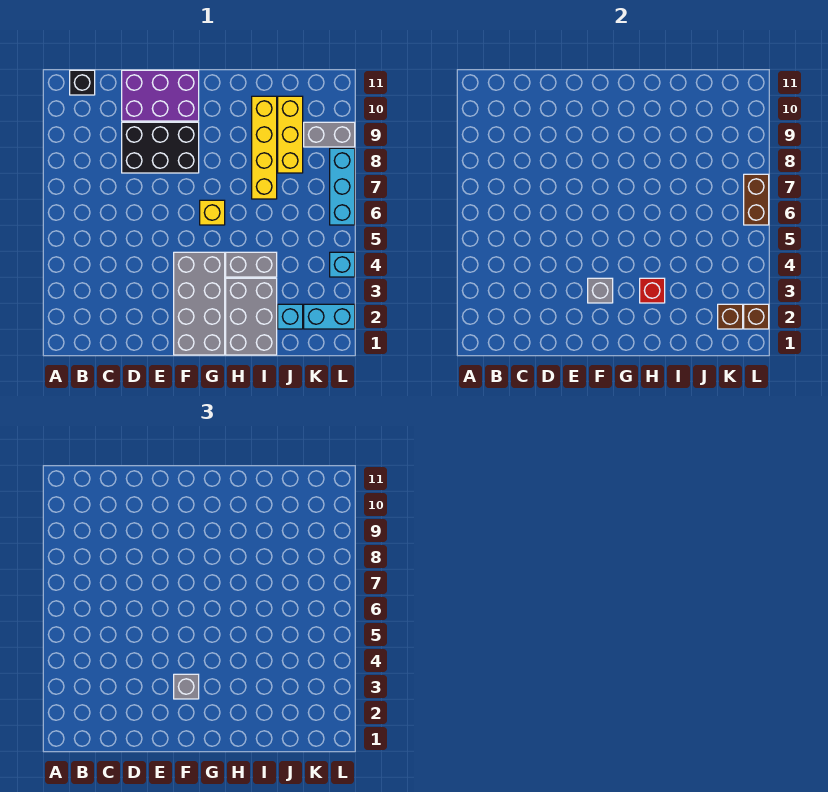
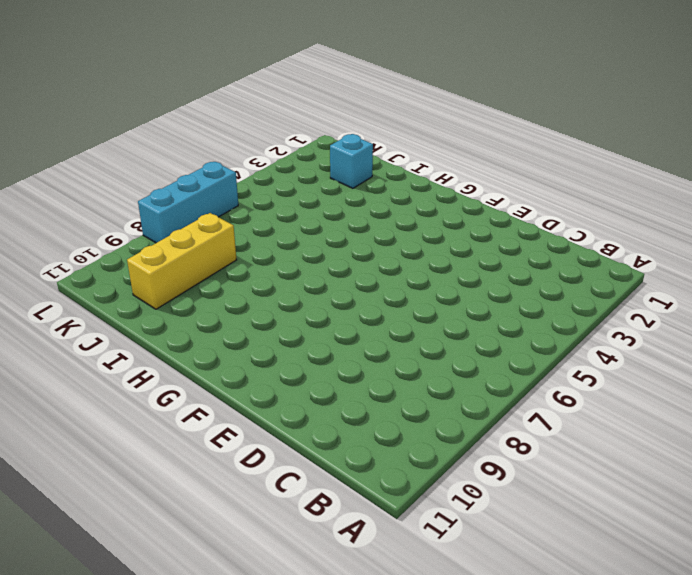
none -> black brick B11 level 1
none -> black brick D8:F9 level 1
none -> purple brick D10:F11 level 1

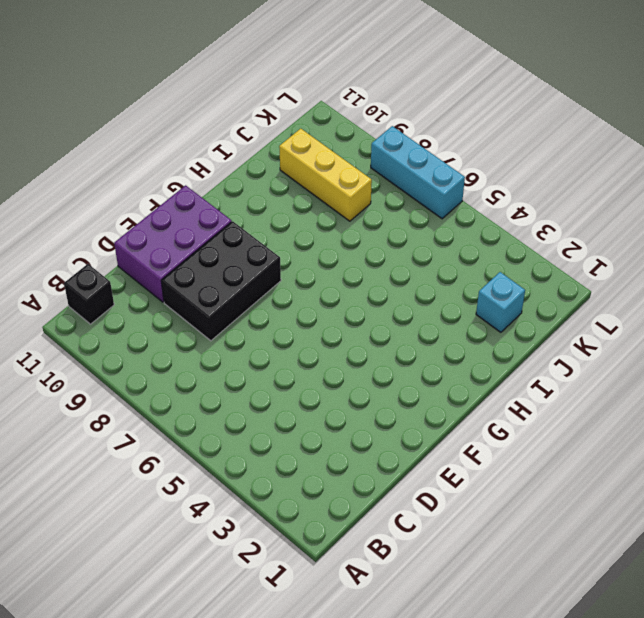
none -> grey brick F1:G4 level 1
none -> yellow brick G6 level 1
none -> grey brick H1:I3 level 1

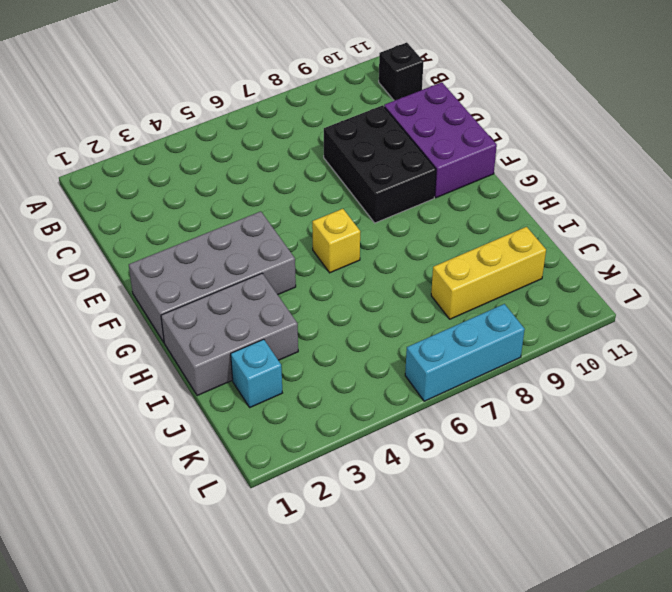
none -> grey brick H4:I4 level 1
none -> yellow brick I7:I10 level 1
none -> cyan brick K2:L2 level 1

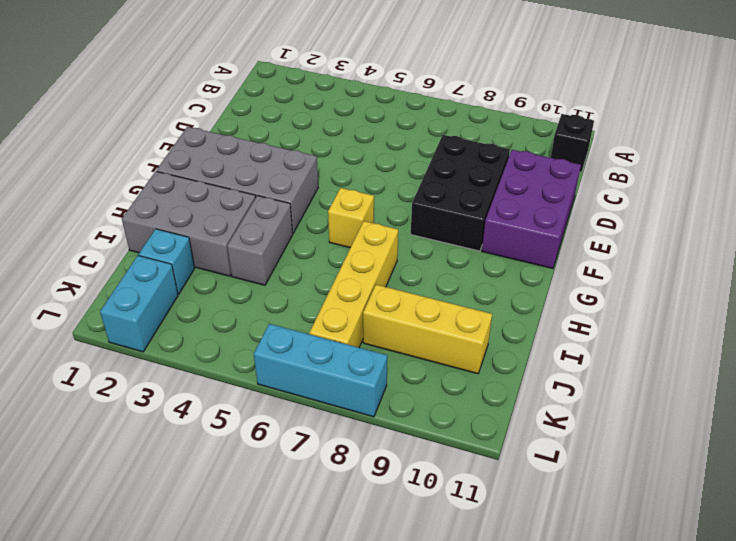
yellow brick H7:K7 level 1 -> yellow brick I7:I10 level 1
none -> grey brick K9:L9 level 1
none -> cyan brick L4 level 1
none -> grey brick F3 level 2

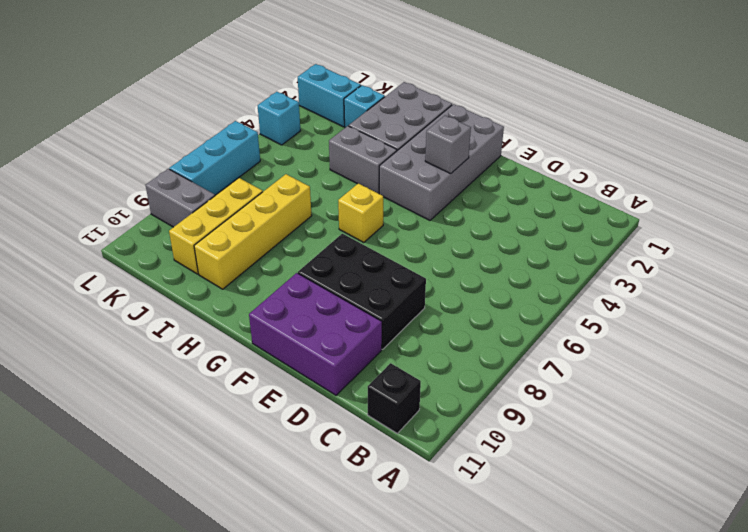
none -> red brick H3 level 2
none -> brown brick K2 level 2
none -> brown brick L2 level 2

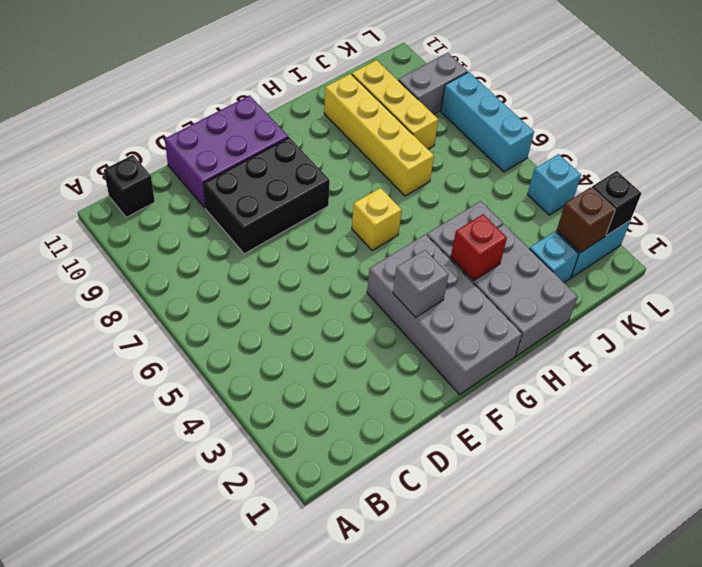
black brick L2 level 2 -> brown brick L2 level 2
none -> brown brick L6:L7 level 2
none -> grey brick F3 level 3

